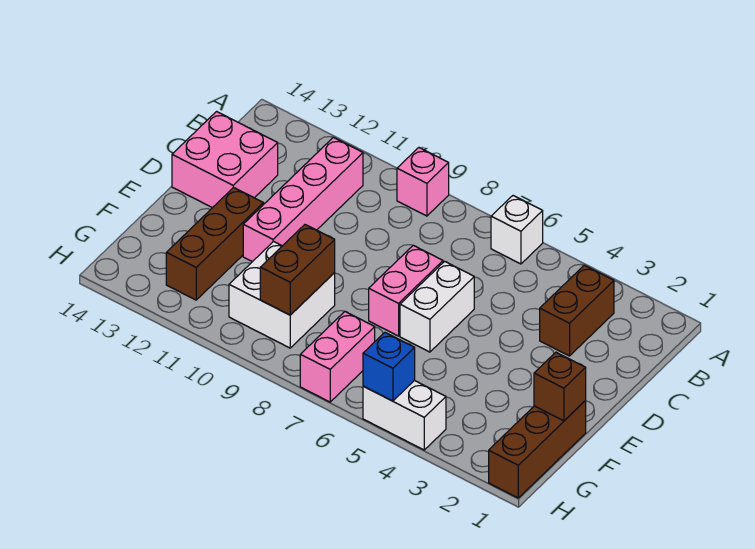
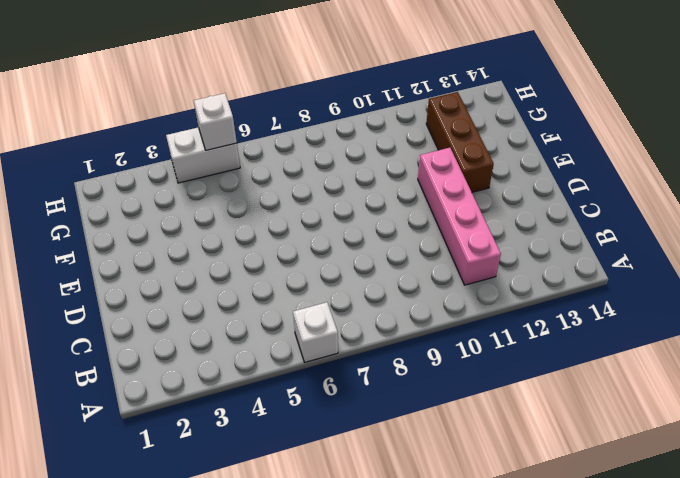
white brick H5 level 2 -> blue brick H5 level 2
none -> pink brick A9 level 1
none -> brown brick B3:C3 level 1
none -> pink brick C13:D14 level 1

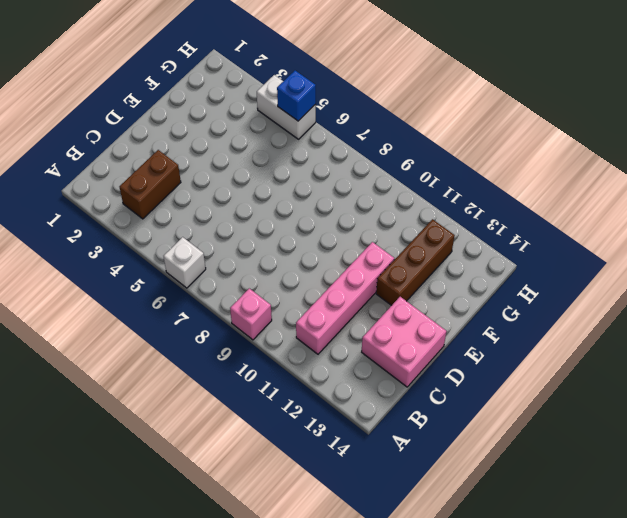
none -> white brick D6:E6 level 1
none -> pink brick D7:E7 level 1
none -> brown brick F1:H1 level 1

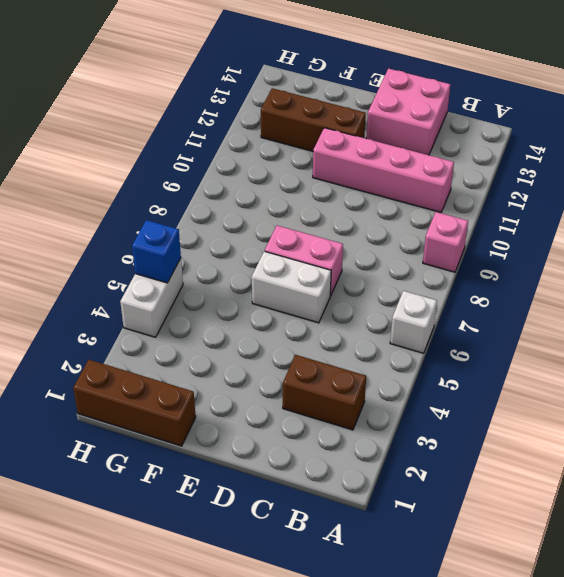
none -> white brick F9:G10 level 1
none -> pink brick G7:H7 level 1
none -> brown brick F1 level 2

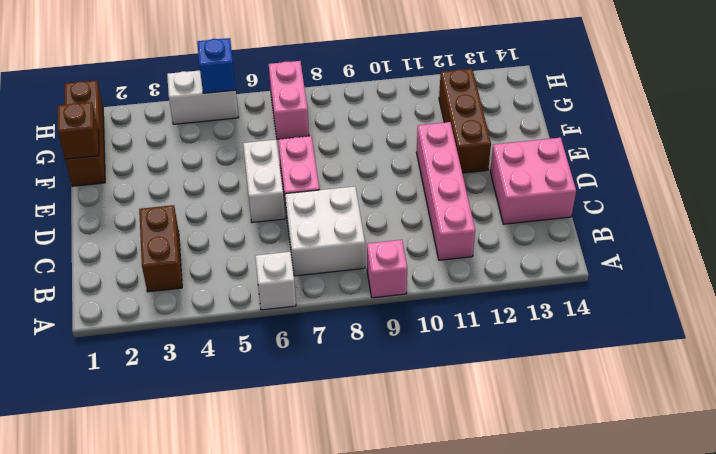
white brick B7:C8 level 1 -> white brick F9:G10 level 1
none -> brown brick F9:G9 level 2

